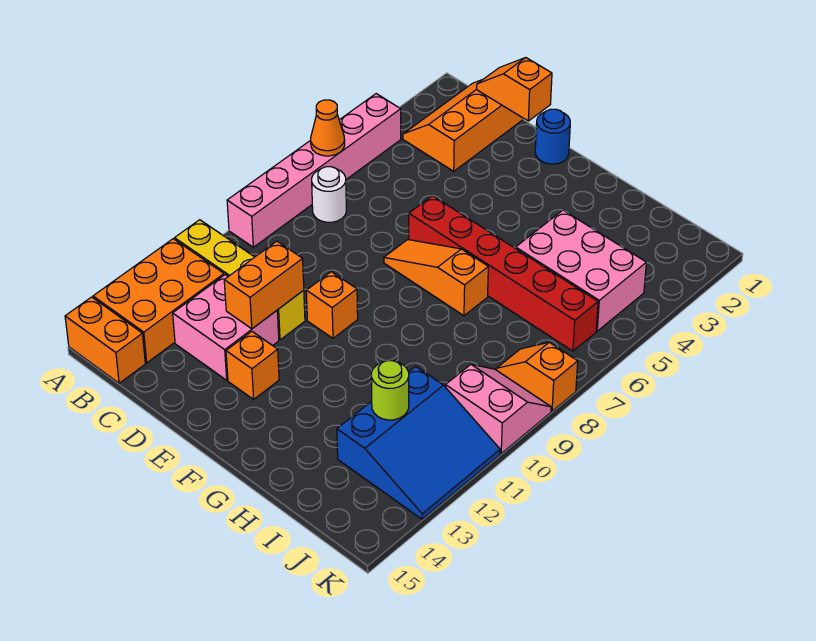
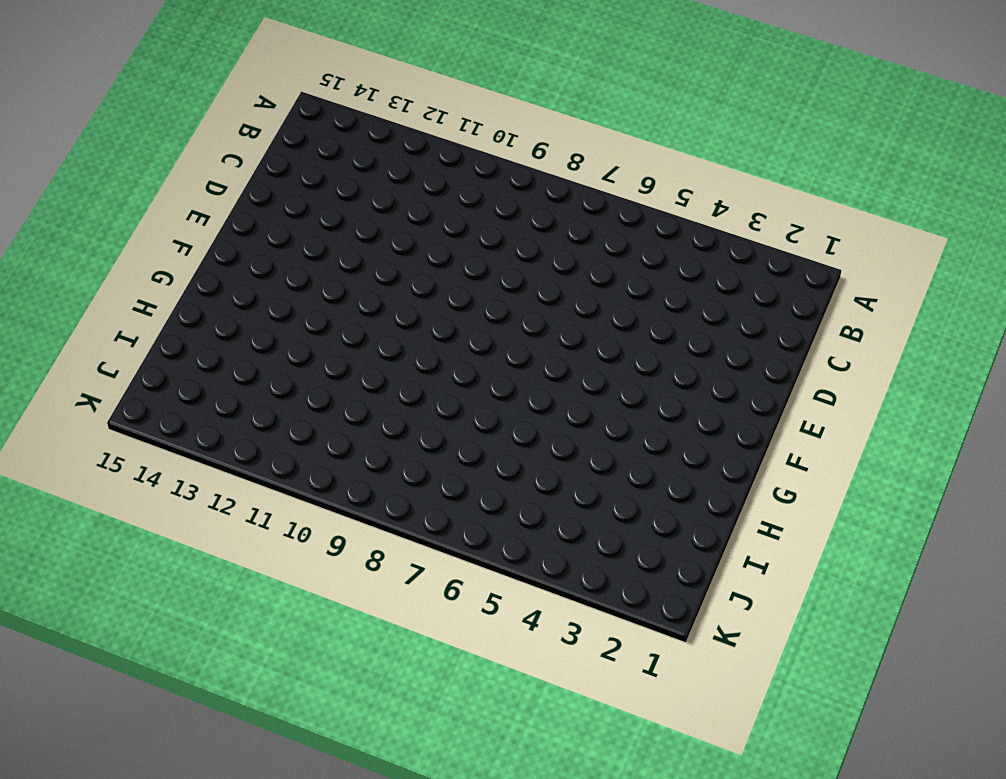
none -> pink brick A4:A9 level 1
none -> yellow brick A11:D11 level 1
none -> orange brick A12:B14 level 1

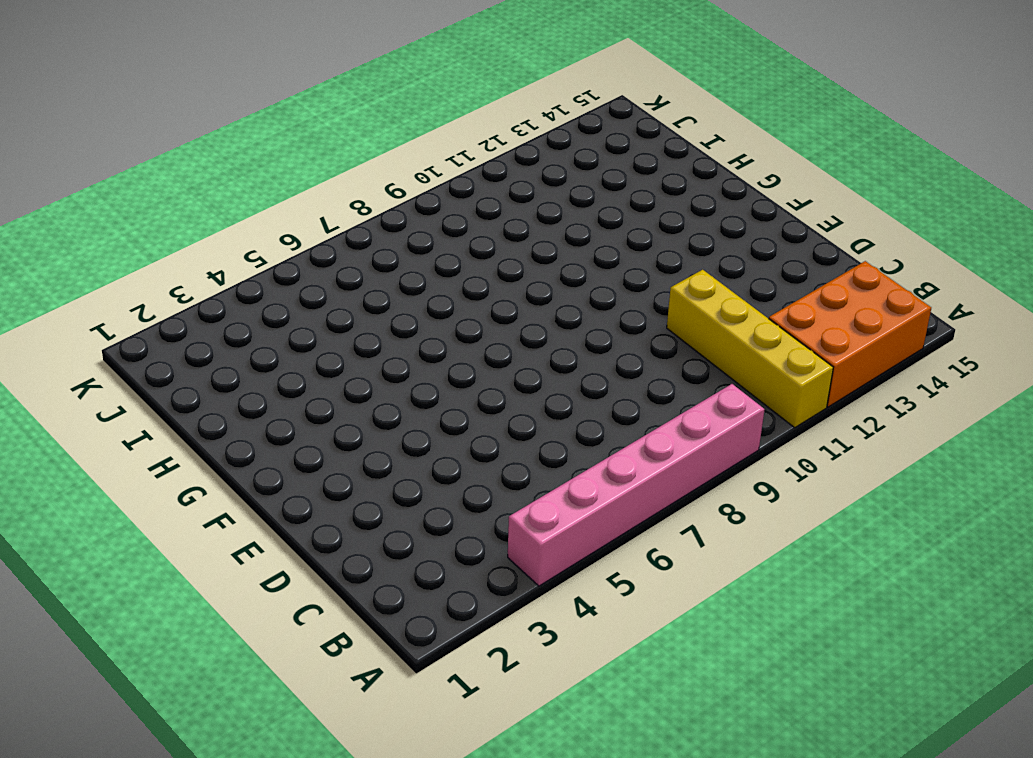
none -> orange brick A15:B15 level 1
none -> orange slope B1:C3 level 1 top C
none -> white round brick B7 level 1

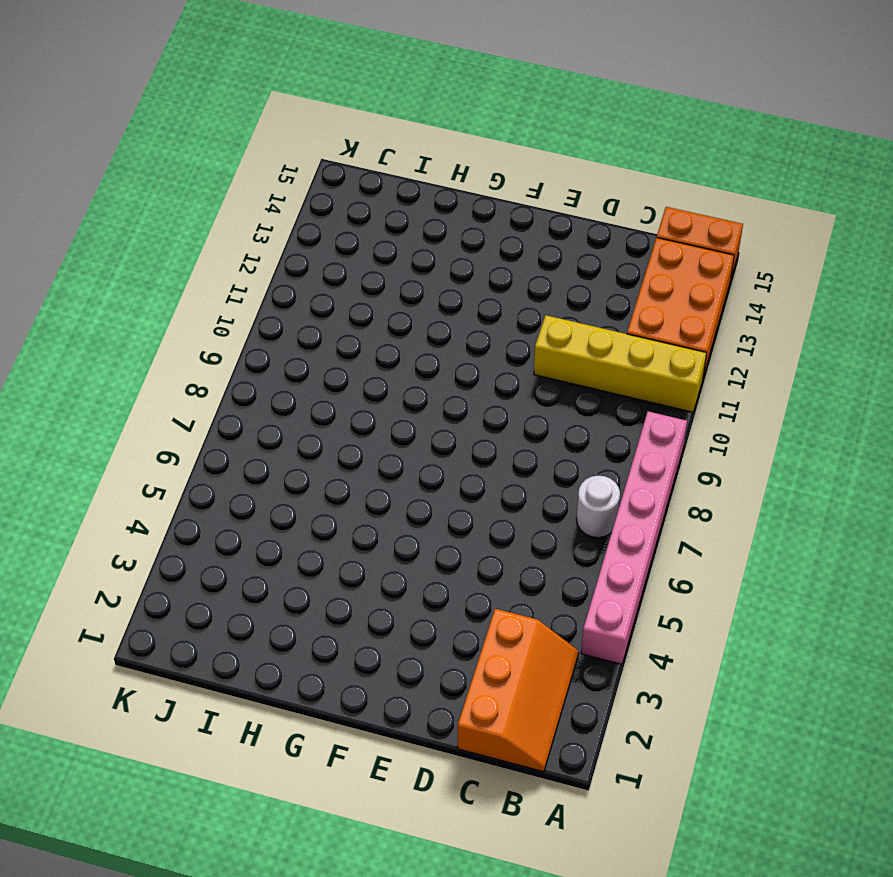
none -> pink brick C12:D13 level 1
none -> blue round brick E1 level 1
none -> red brick E6:J6 level 1

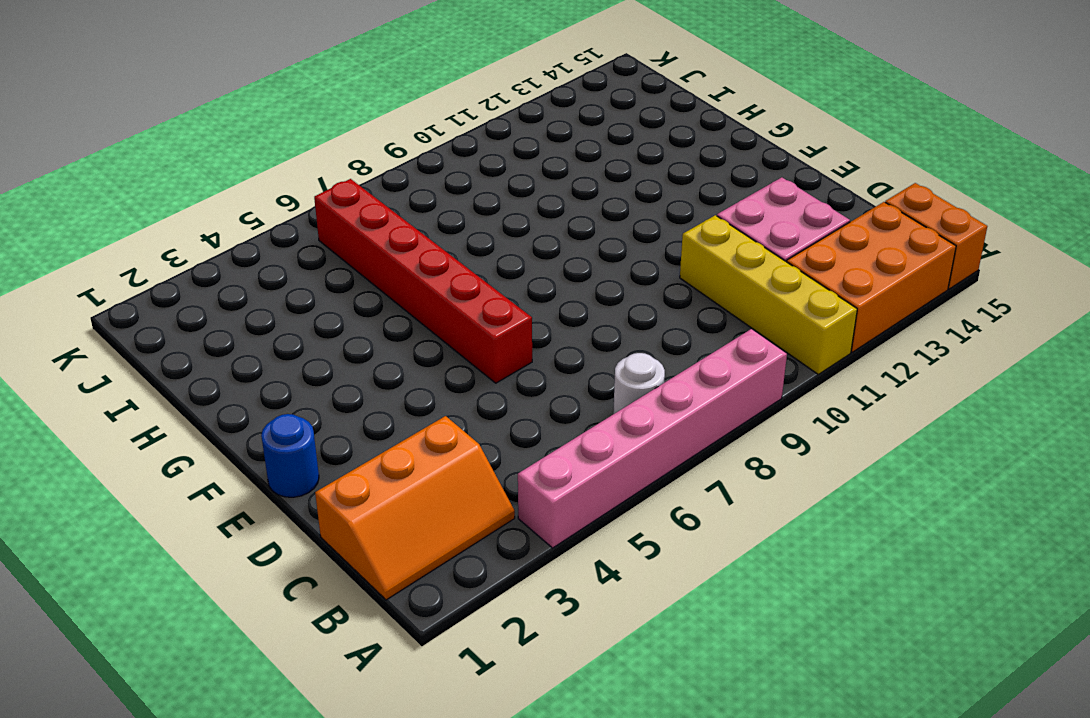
none -> orange slope E7:G7 level 1 top G
none -> orange brick E10 level 1
none -> orange brick E13 level 1

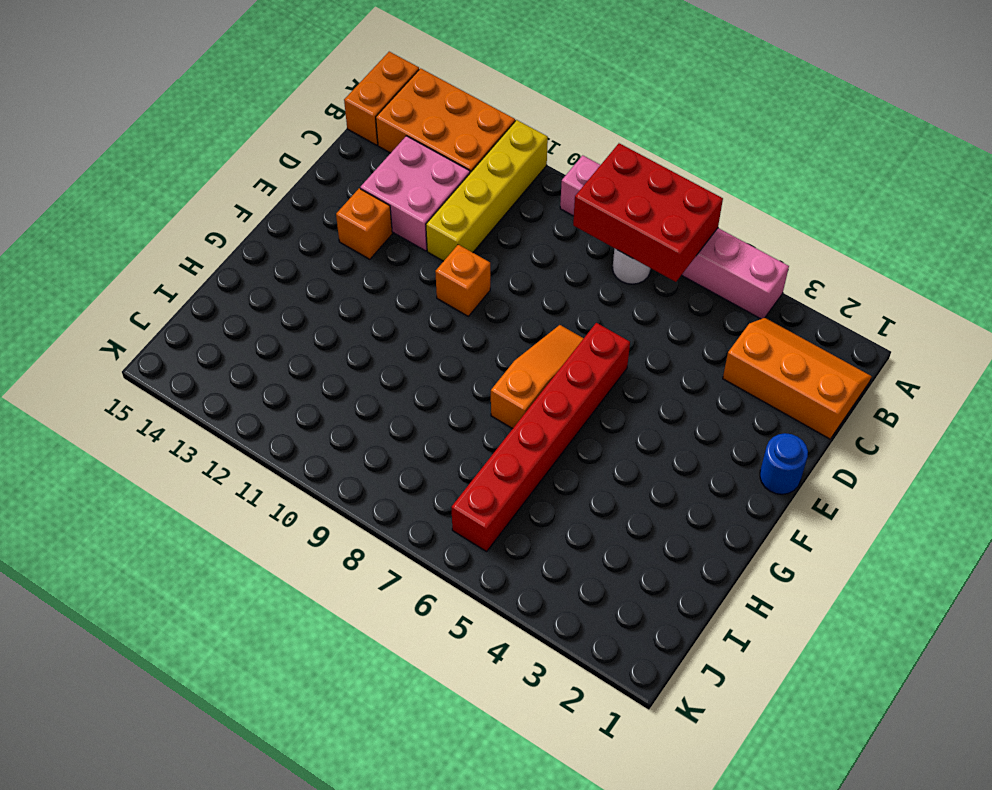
red brick A6:B8 level 2 -> orange cone A6 level 2
none -> pink brick H4:J5 level 1
none -> blue slope I11:K13 level 1 top I
none -> orange slope J8:K8 level 1 top K

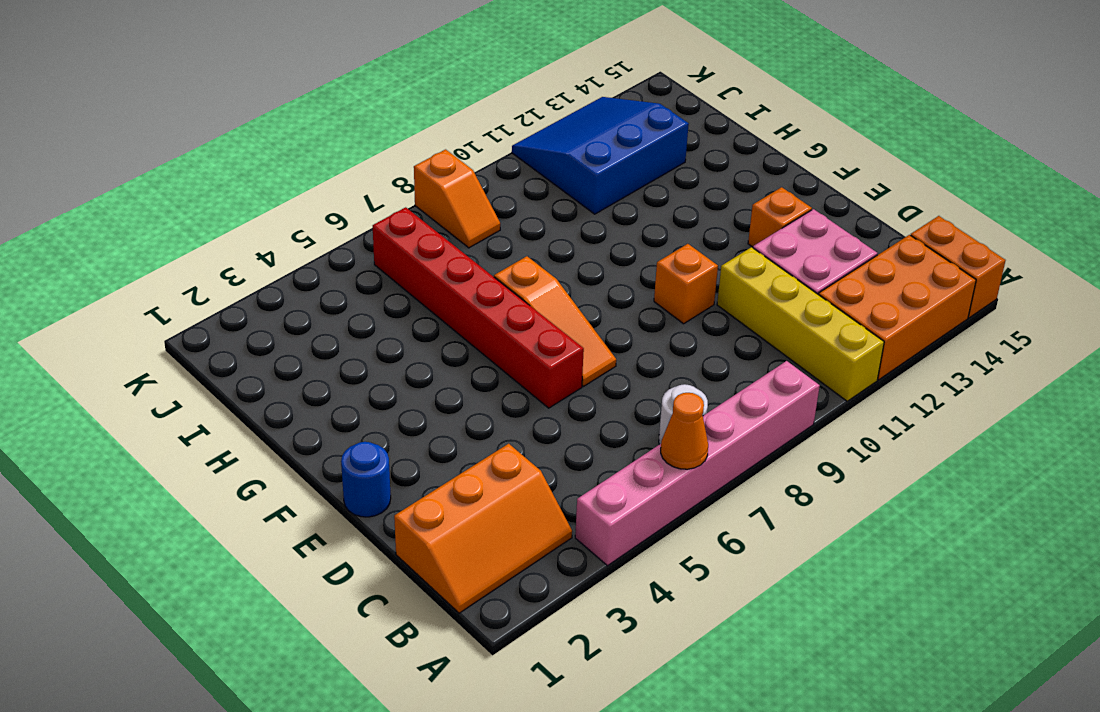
none -> pink brick H4:J5 level 1
none -> pink slope J9:K10 level 1 top 10
none -> orange slope C1:D1 level 2 top D

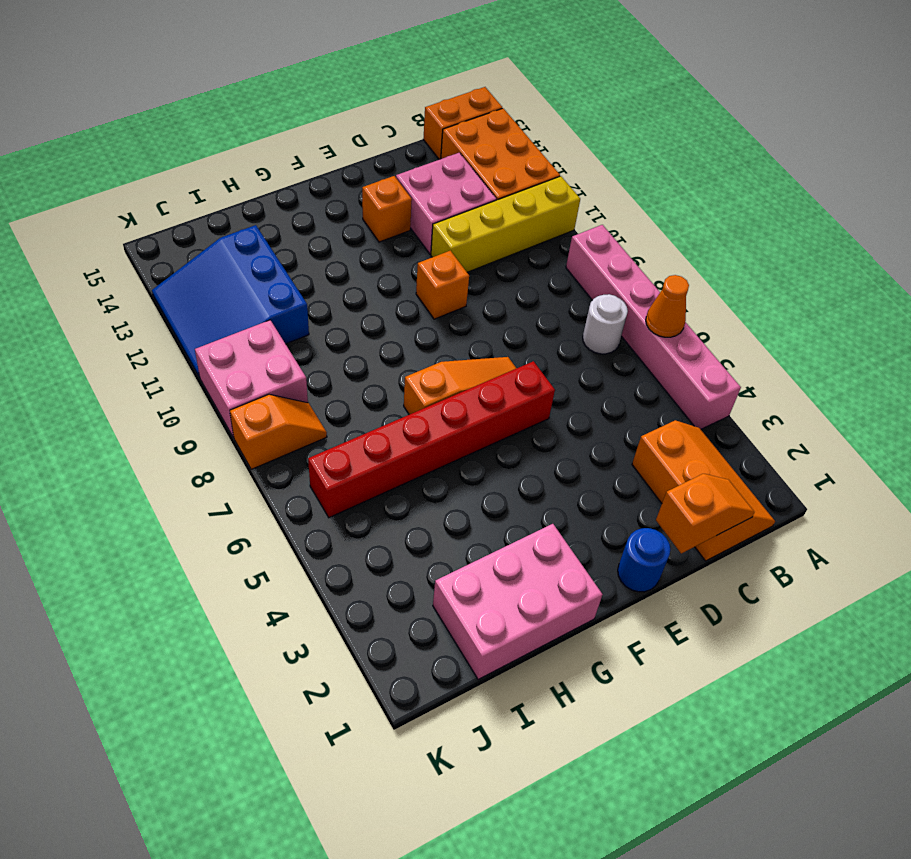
pink brick G1:I2 level 1 -> pink brick H4:J5 level 1
pink brick J9:K10 level 1 -> pink slope J9:K10 level 1 top 10
none -> orange brick D11:D12 level 2
none -> lime round brick I12 level 2

